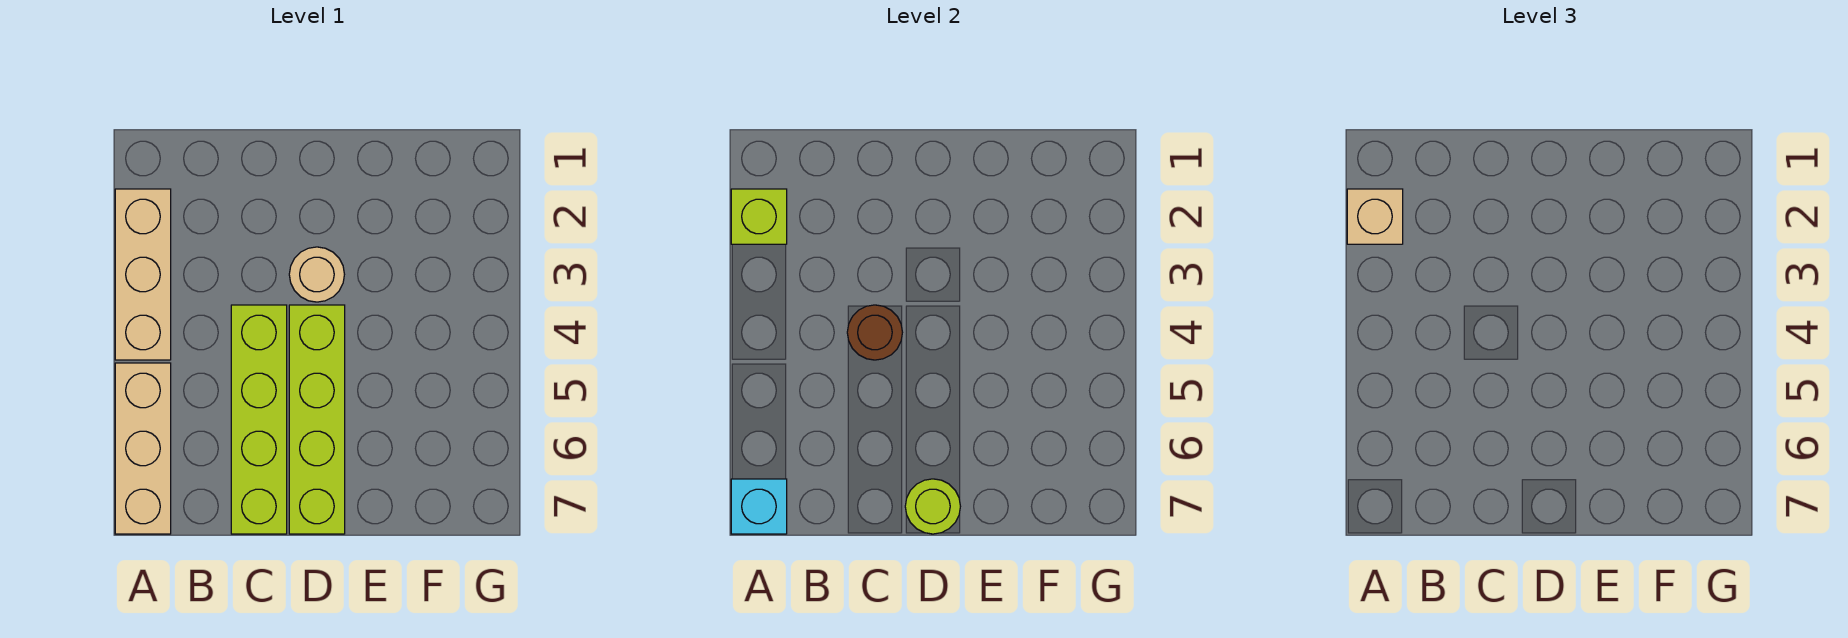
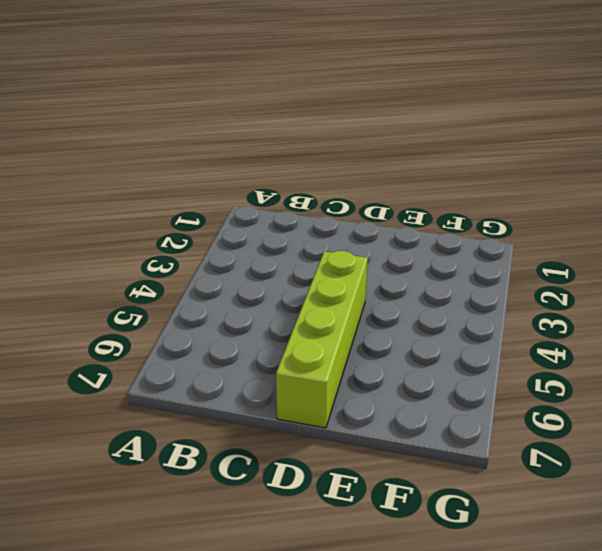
none -> tan brick A2:A4 level 1
none -> tan brick A5:A7 level 1

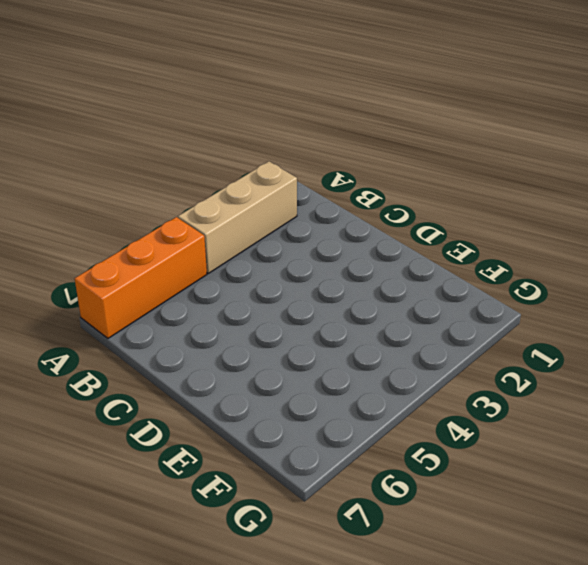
orange brick A5:A7 level 1 -> tan brick A5:A7 level 1
none -> lime brick C4:C7 level 1
none -> tan round brick D3 level 1

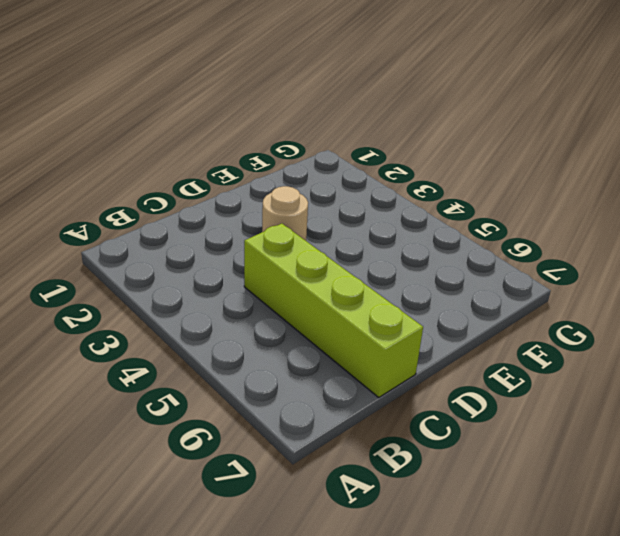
none -> tan brick A2:A4 level 1
none -> tan brick A5:A7 level 1

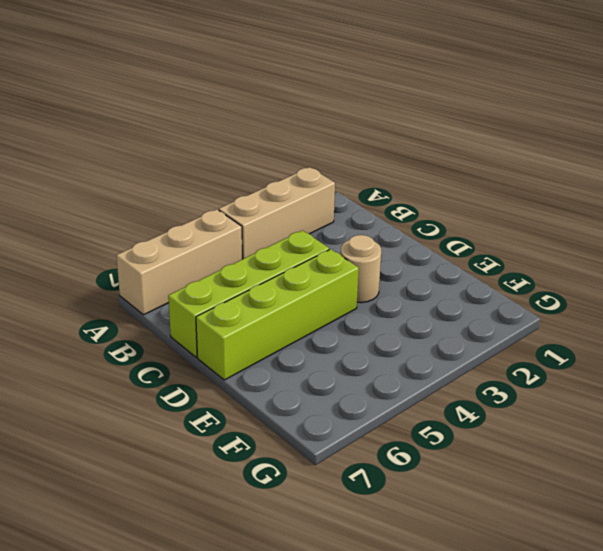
none -> lime brick A2 level 2
none -> cyan brick A7 level 2

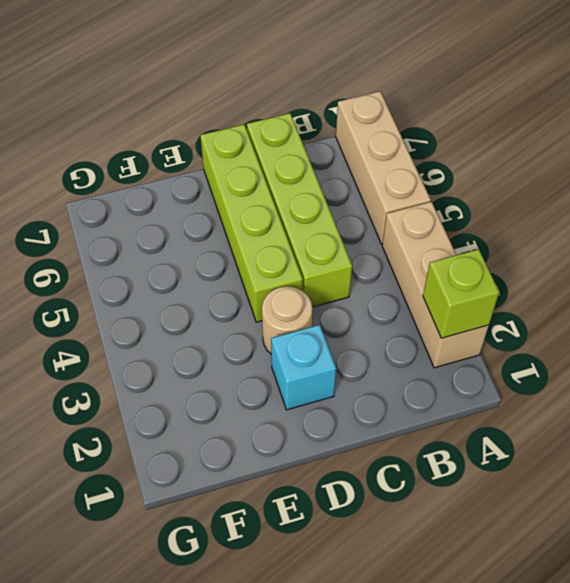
cyan brick D2 level 1 -> cyan brick A7 level 2
none -> brown round brick C4 level 2
none -> lime round brick D7 level 2

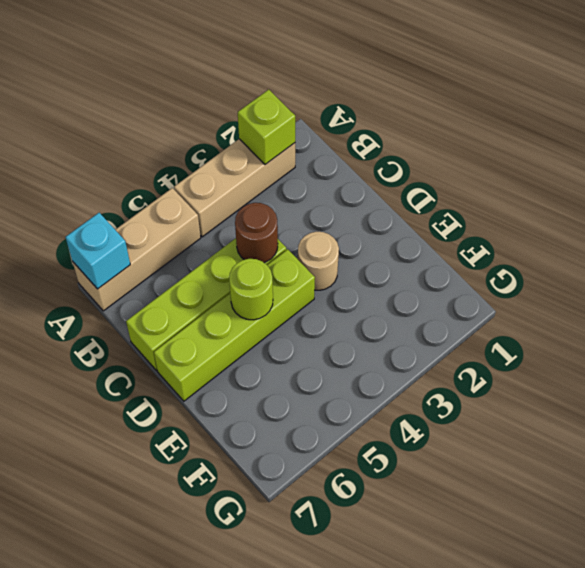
lime round brick D5 level 2 -> lime round brick D7 level 2
none -> tan brick A2 level 3

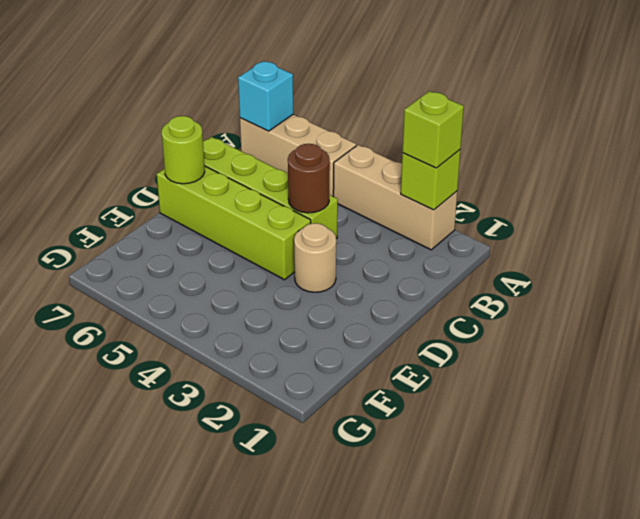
lime brick A2 level 3 -> tan brick A2 level 3

